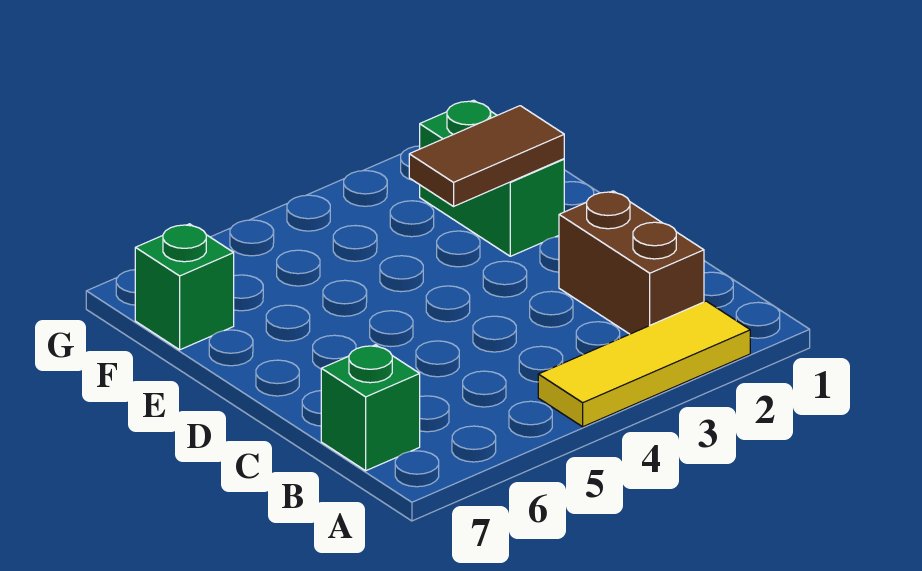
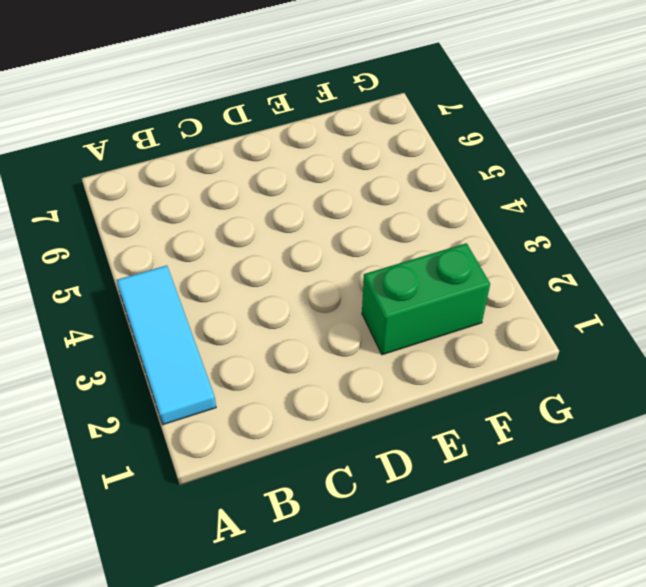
cyan tile A2:A4 level 1 -> yellow tile A2:A4 level 1
none -> brown brick B2:C2 level 1
none -> green brick B7 level 1

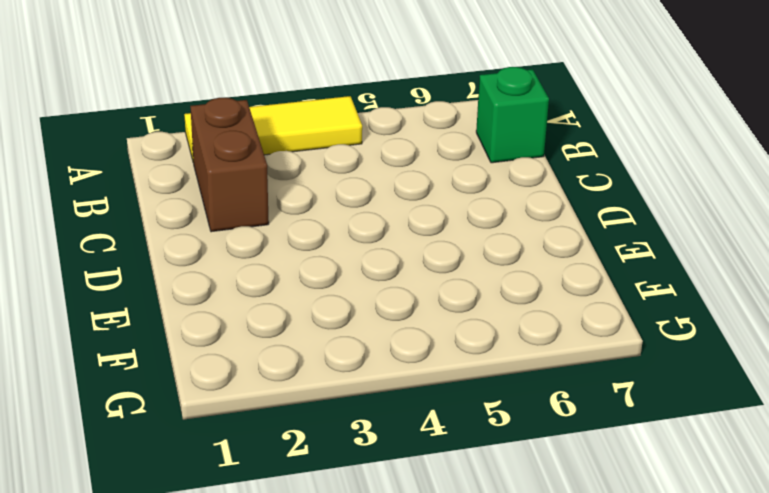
none -> green brick E2:F2 level 1
none -> green brick F7 level 1

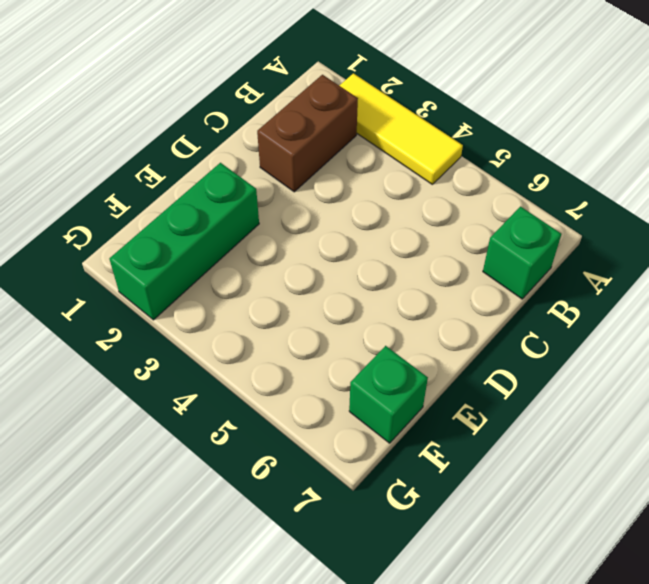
green brick E2:G2 level 1 -> green brick E2:F2 level 1
none -> brown tile E2:E3 level 2

